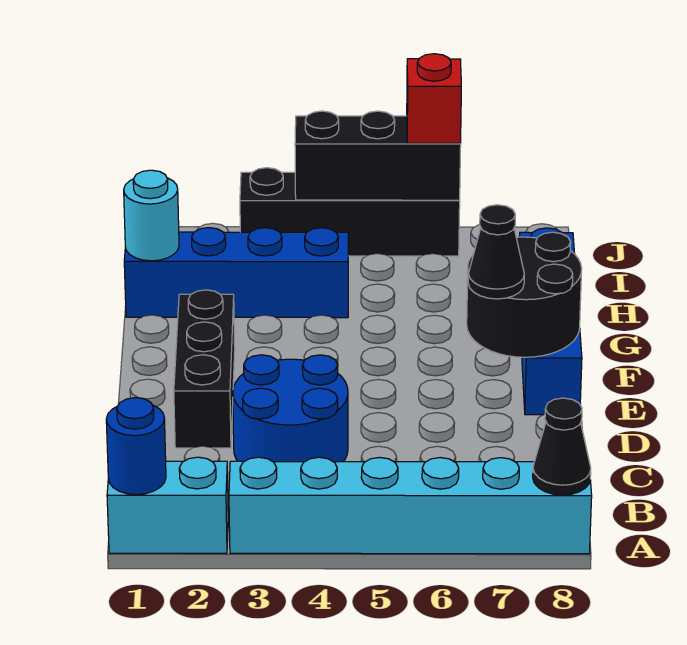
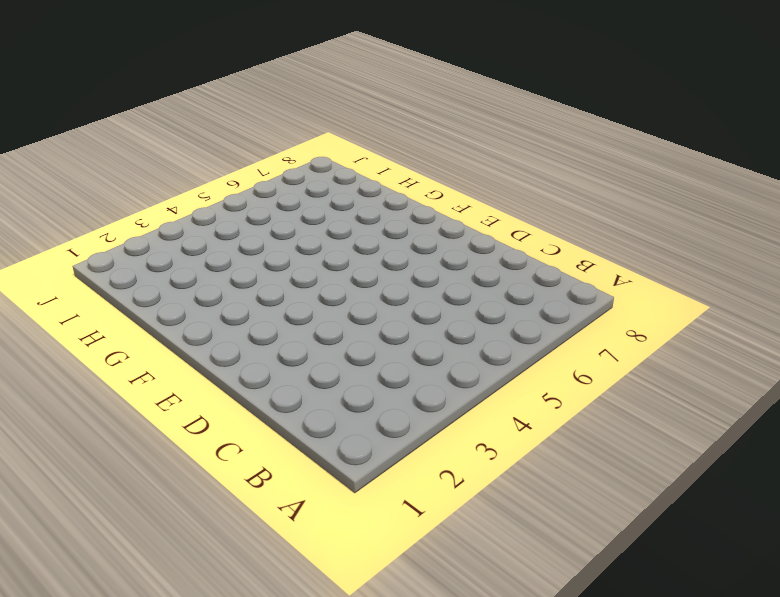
none -> cyan brick A1:A2 level 1
none -> cyan brick A3:A8 level 1
none -> blue round brick C3:D4 level 1

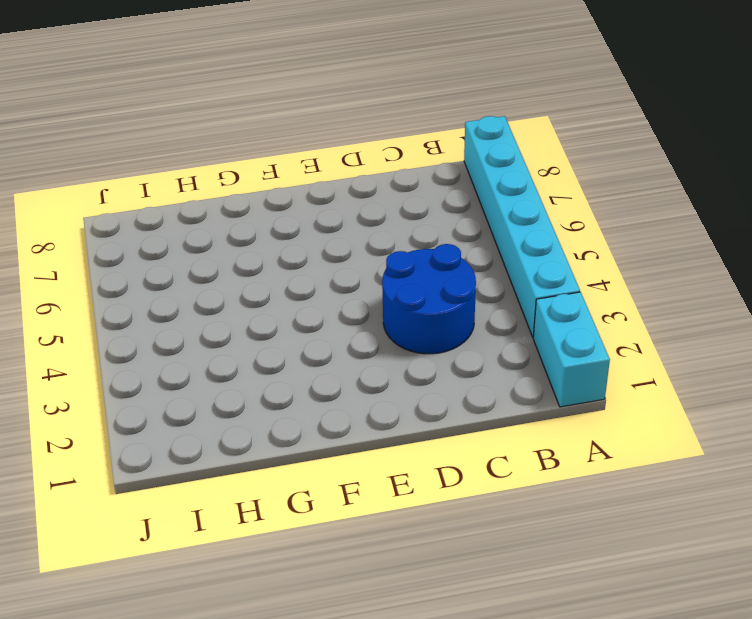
none -> black brick D2:F2 level 1
none -> blue brick E8:H8 level 1
none -> blue brick H1:H4 level 1

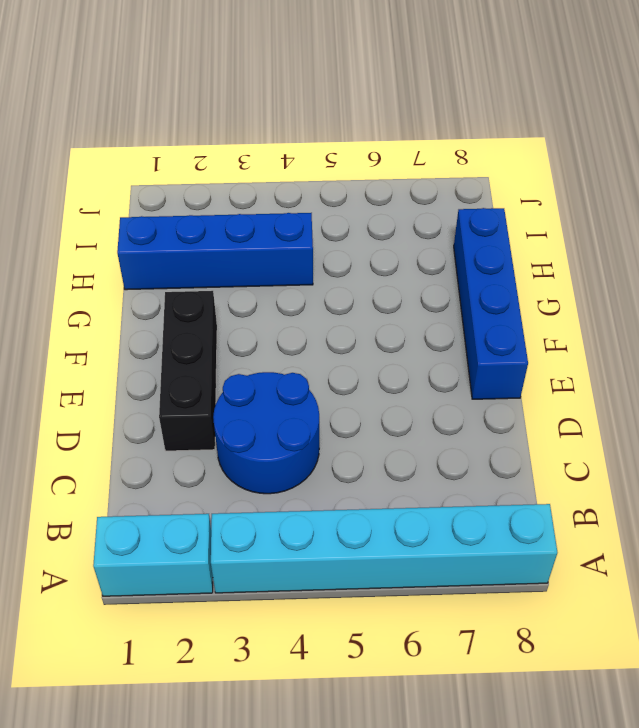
none -> black brick J3:J6 level 1
none -> blue round brick A1 level 2
none -> black cone A8 level 2

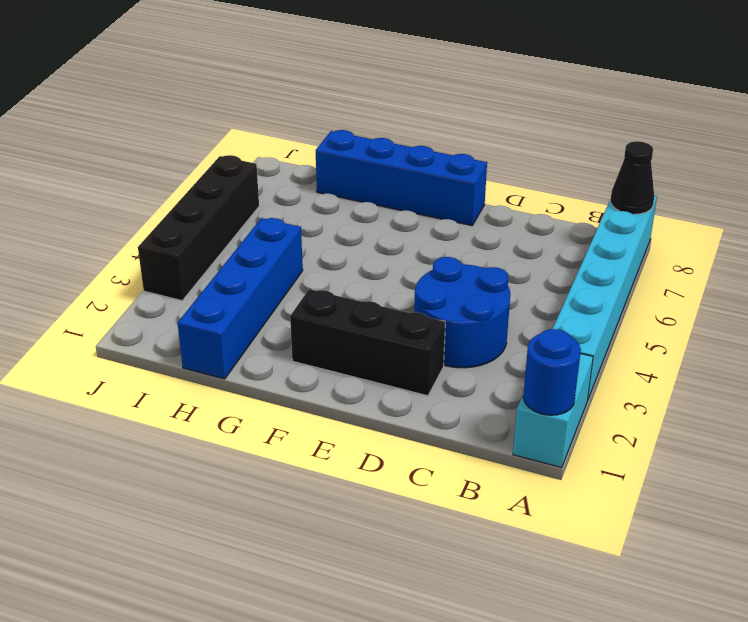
none -> black round brick E7:F8 level 2
none -> cyan round brick H1 level 2
none -> black brick J4:J6 level 2

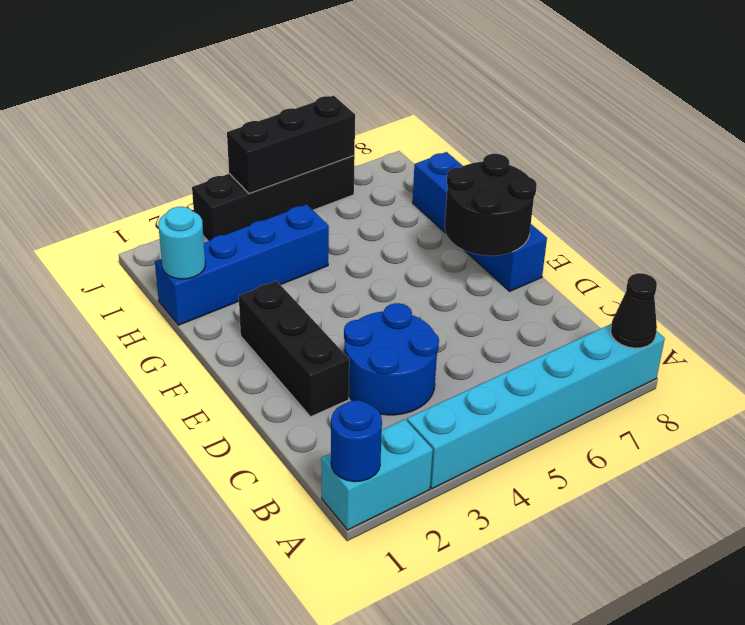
none -> black cone E7 level 3
none -> red brick J6 level 3

